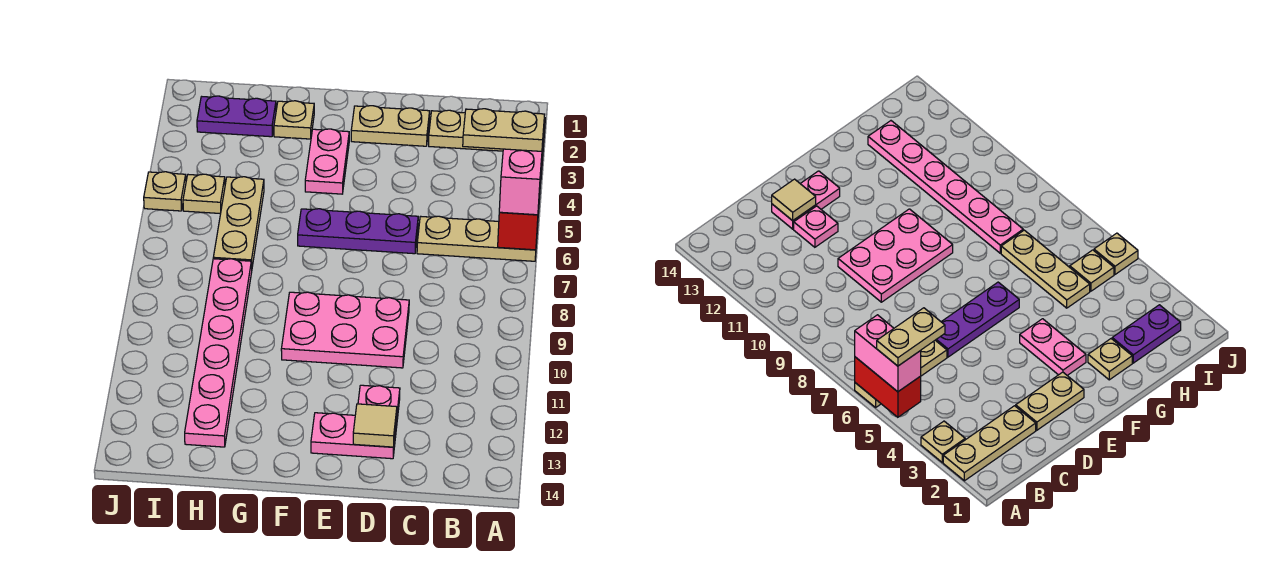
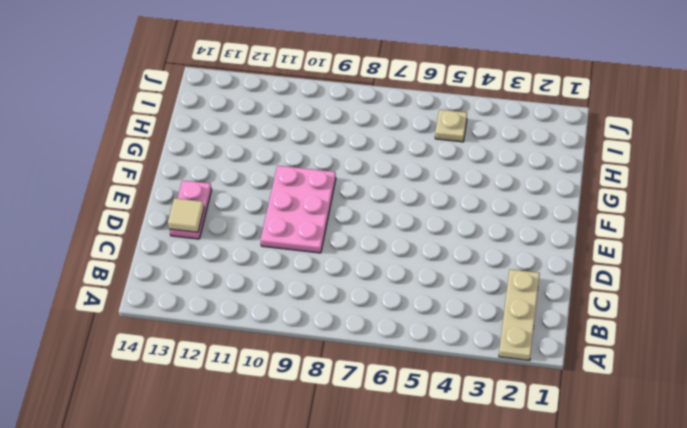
none -> tan plate A3 level 1
none -> tan plate A6:C6 level 1
none -> tan plate D2:E2 level 1

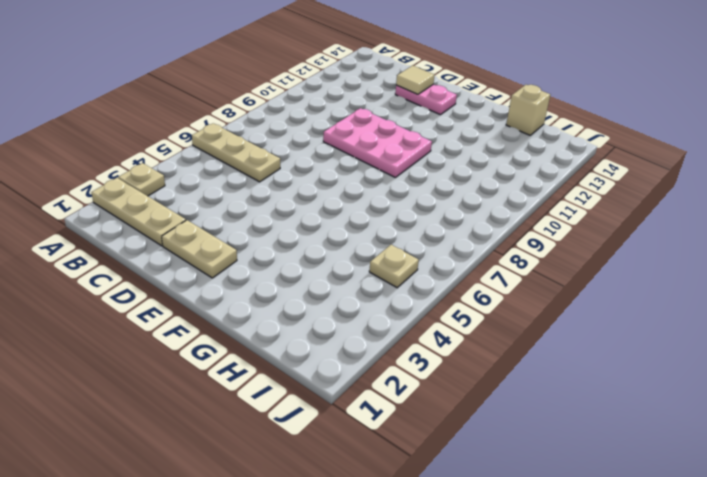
tan brick H14 level 1 -> none
none -> purple plate D6:F6 level 1
none -> pink plate D12 level 1
none -> pink plate F3:F4 level 1

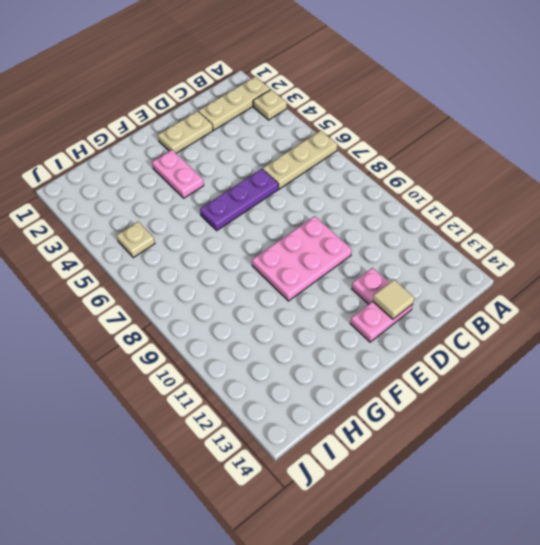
none -> tan plate G2 level 1
none -> purple plate H2:I2 level 1
none -> tan plate H5:H7 level 1

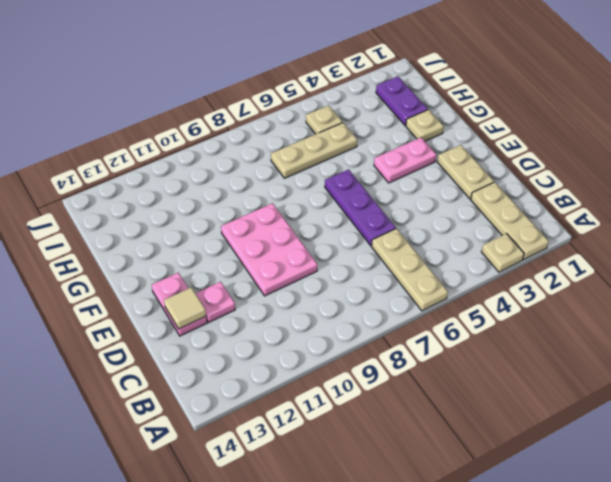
none -> pink plate H8:H13 level 1
none -> tan plate J5 level 1
none -> red brick A5:A6 level 2

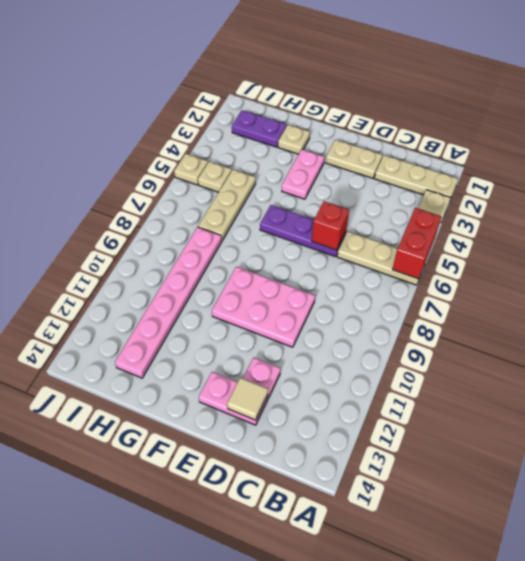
red brick D6 level 2 -> none
none -> pink brick A5:A6 level 3
none -> tan plate A5:B5 level 4

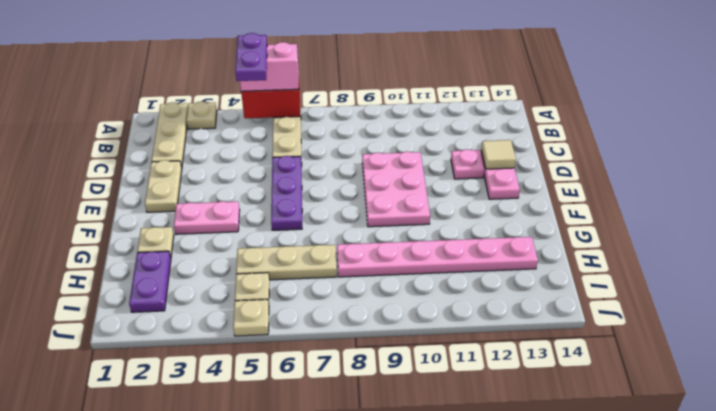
purple plate A5:B5 level 4 -> tan plate A5:B5 level 4

